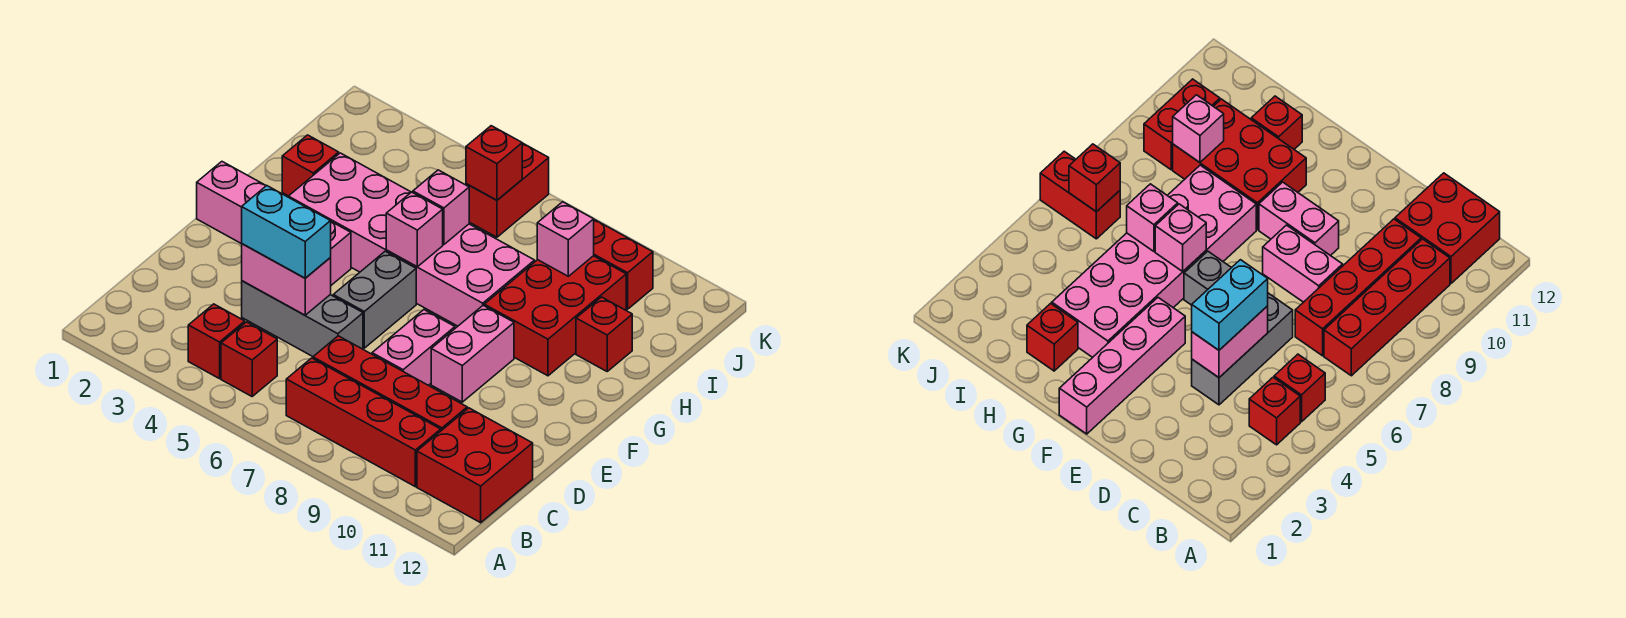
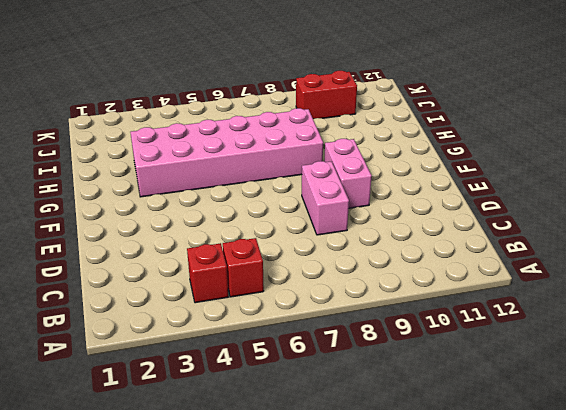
none -> red brick B7:B10 level 1
none -> red brick B11:C12 level 1
none -> red brick C7:C10 level 1

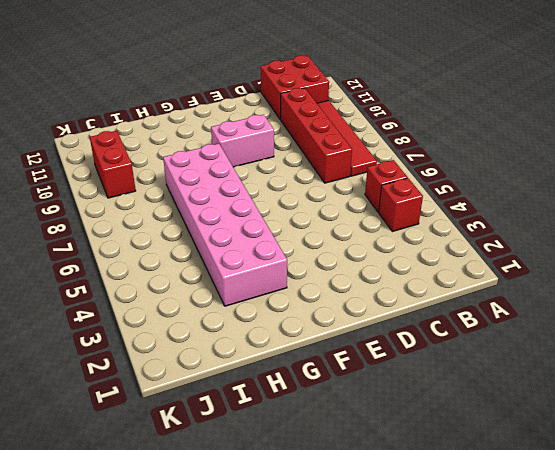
red tile B7:B10 level 1 -> red brick B7:B10 level 1
none -> grey brick D4:D6 level 1
none -> pink brick D8:E8 level 1
none -> grey brick E6:F6 level 1

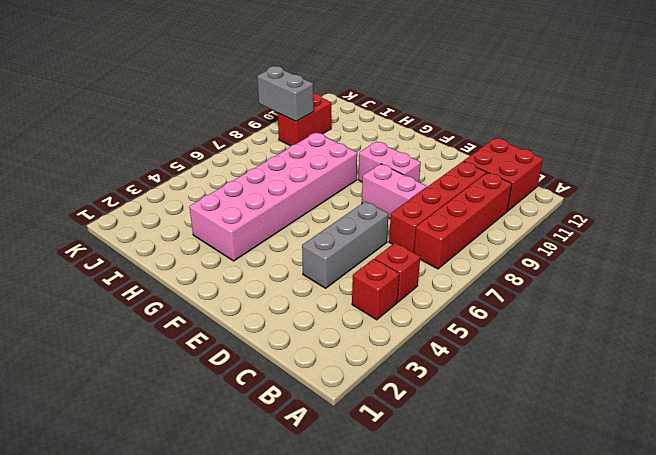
grey brick J9:K9 level 2 -> grey brick E6:F6 level 1
none -> pink brick F1:F4 level 1
none -> red brick G9:I10 level 1
none -> red brick H2 level 1

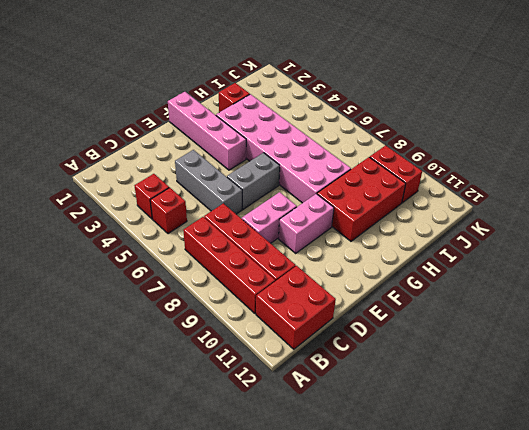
none -> red brick H11 level 1
none -> red brick J6:K6 level 1
none -> pink brick D4:D5 level 2

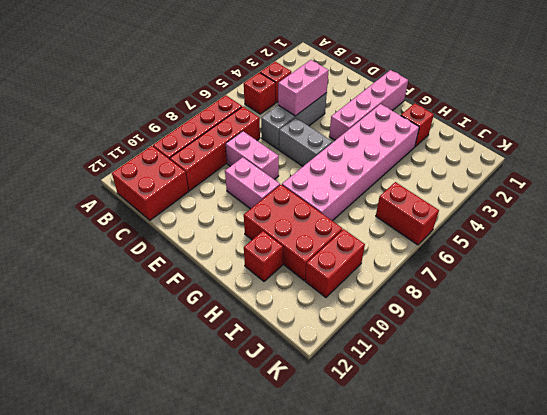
none -> pink brick G6 level 2
none -> pink brick H6 level 2
none -> pink brick I9 level 2

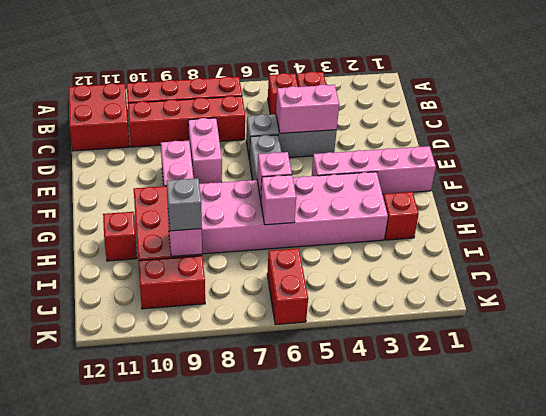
grey brick I9 level 3 -> none
none -> red brick J6 level 2
none -> cyan brick D4:D5 level 3

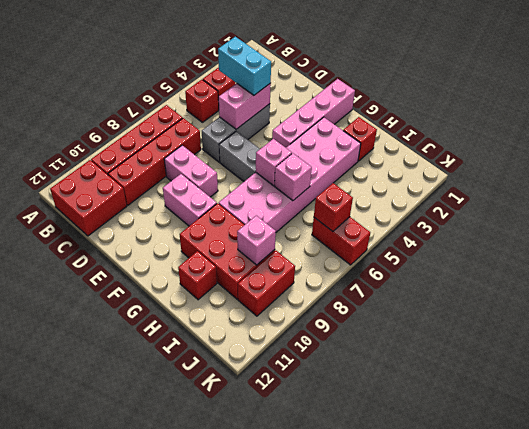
cyan brick C4:D4 level 3 -> cyan brick D4:D5 level 3

